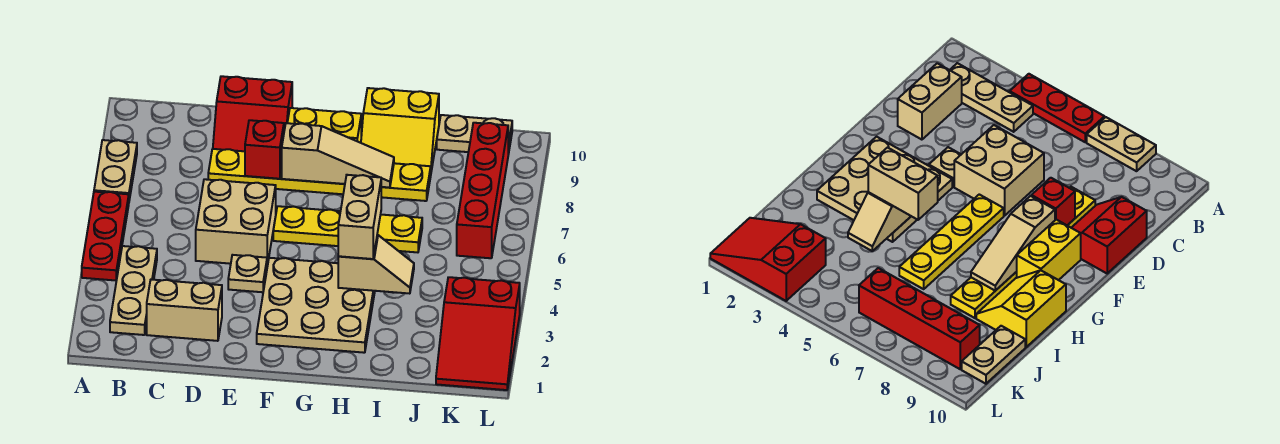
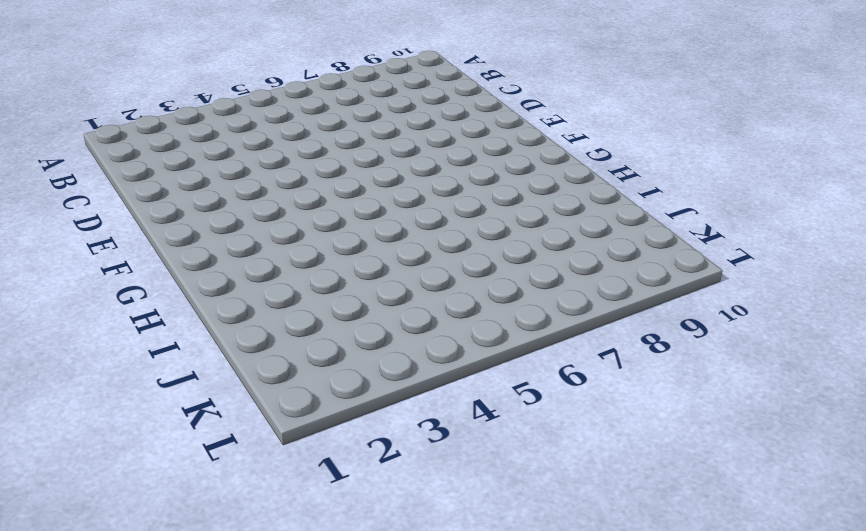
none -> red plate A4:A6 level 1
none -> tan plate A7:A8 level 1
none -> tan plate B2:B4 level 1

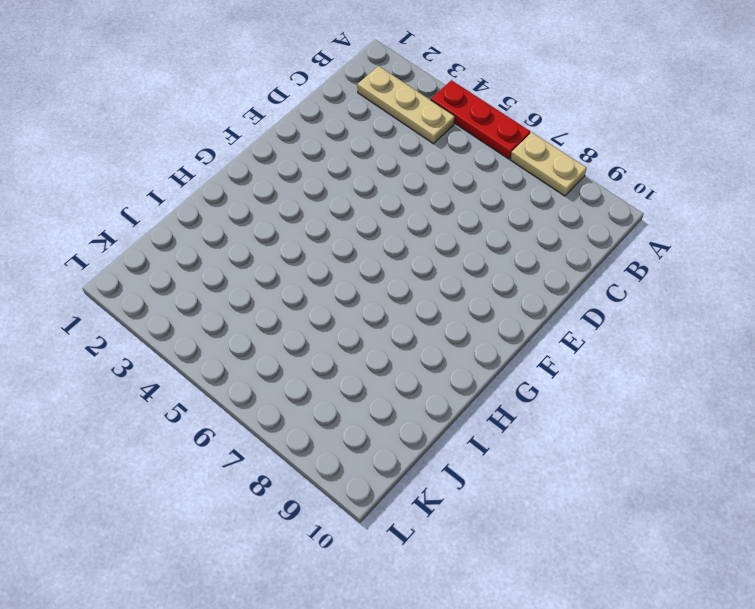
none -> tan brick C2:D2 level 1
none -> tan brick D5:E6 level 1
none -> yellow plate D8:I8 level 1

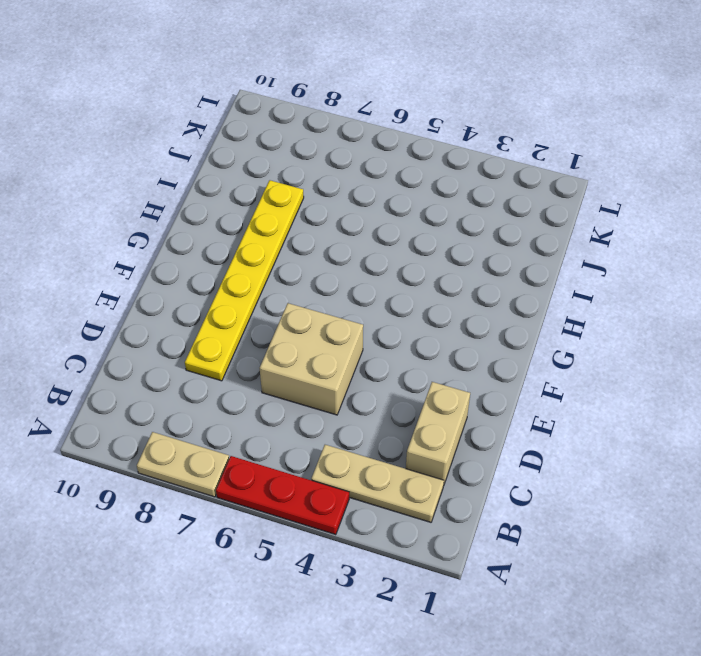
none -> red slope D9:E10 level 1 top 10
none -> tan plate E4 level 1
none -> tan plate F2:H4 level 1

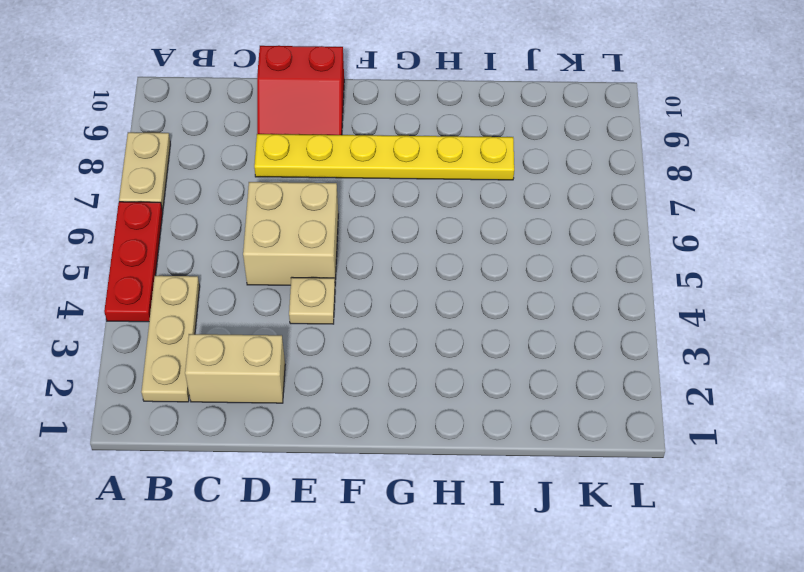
none -> tan plate F2:H4 level 1
none -> yellow plate F6:I6 level 1
none -> yellow brick F9:G9 level 1

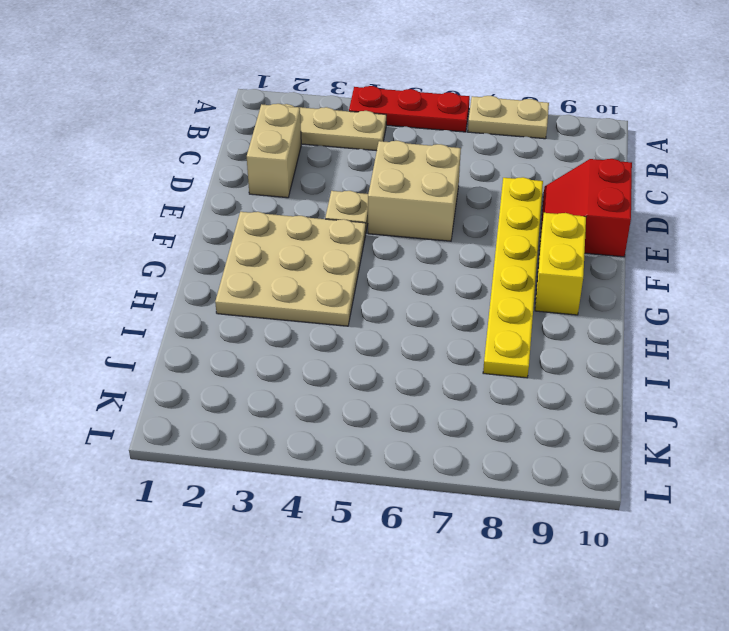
none -> yellow plate F6:I6 level 1
none -> yellow slope H9:I10 level 1 top 10
none -> tan plate J10:K10 level 1

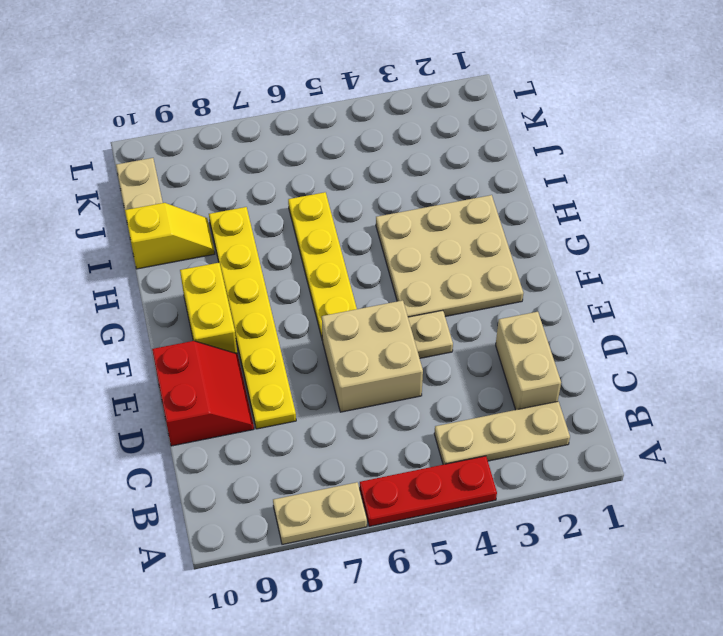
yellow slope I9:I10 level 1 top 10 -> yellow slope H9:I10 level 1 top 10
none -> red slope K1:L3 level 1 top 3
none -> red brick K6:K9 level 1
none -> red brick E8 level 2

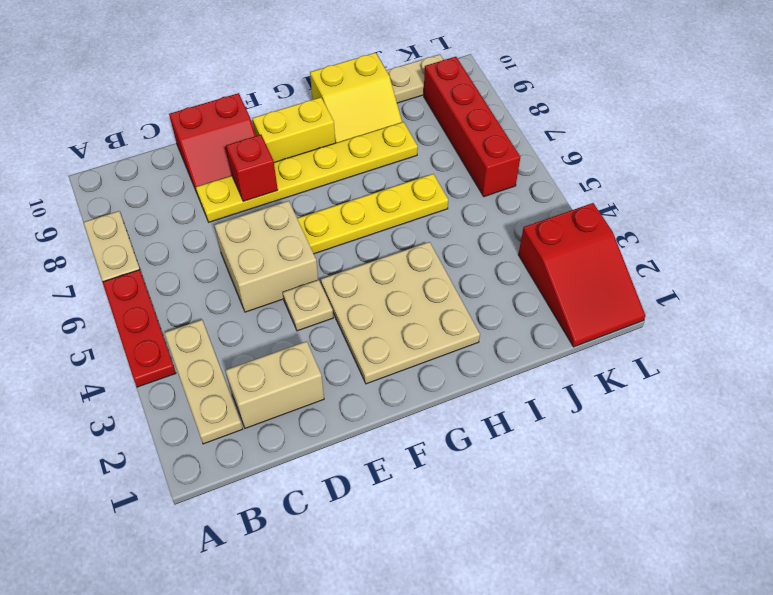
none -> tan slope F8:H8 level 2 top F
none -> tan slope H4:I4 level 2 top H
none -> tan brick H4:H5 level 3

